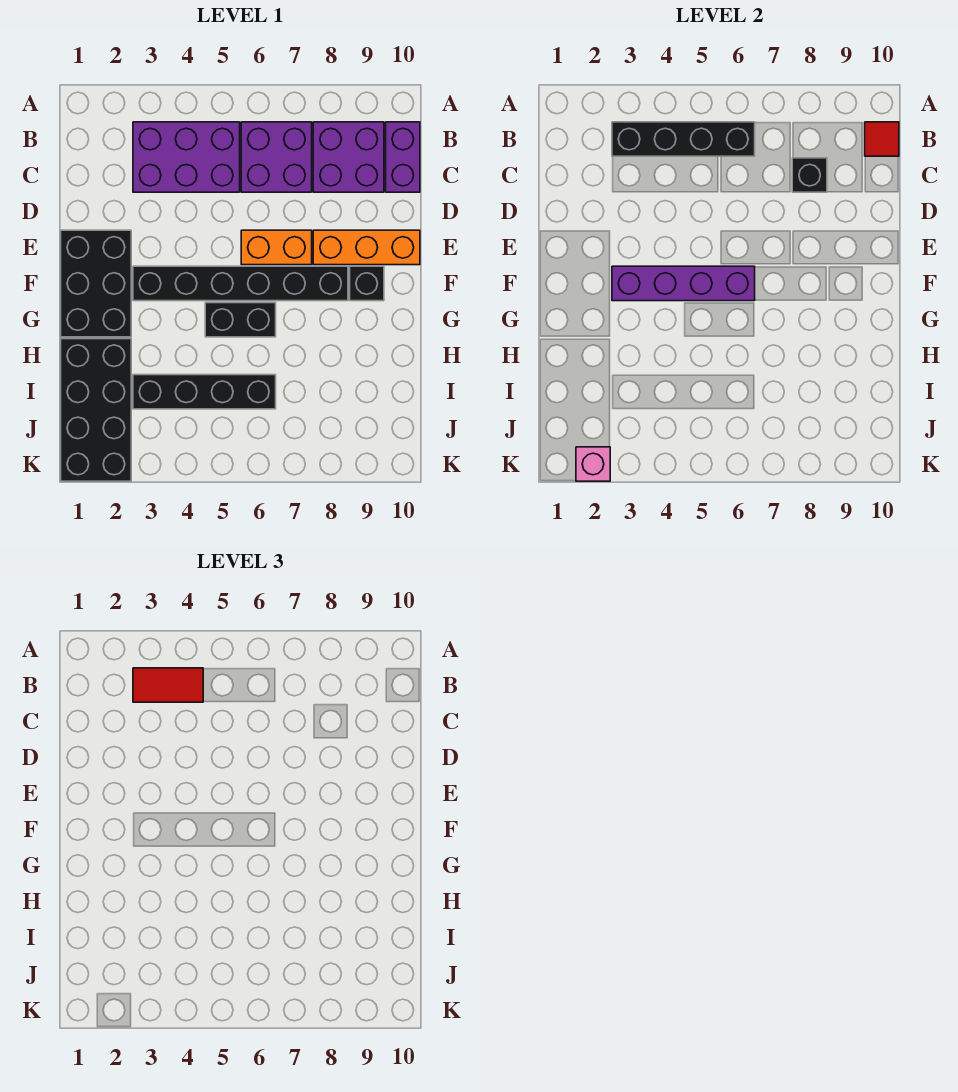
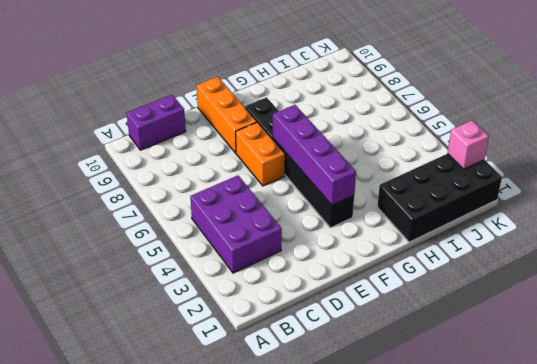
none -> purple brick B6:C7 level 1
none -> purple brick B8:C9 level 1
none -> black brick E1:G2 level 1

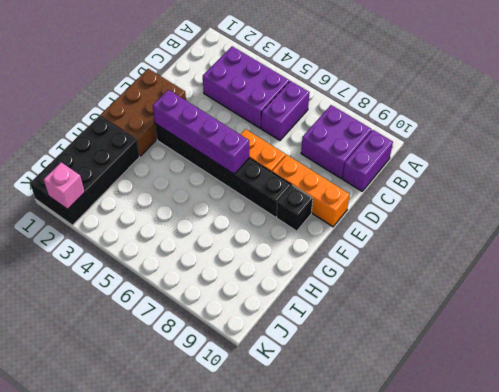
purple brick B6:C6 level 1 -> purple brick B6:C7 level 1
brown brick E1:G2 level 1 -> black brick E1:G2 level 1
none -> black brick G5:G6 level 1
none -> black brick I3:I6 level 1
none -> black brick B3:B6 level 2

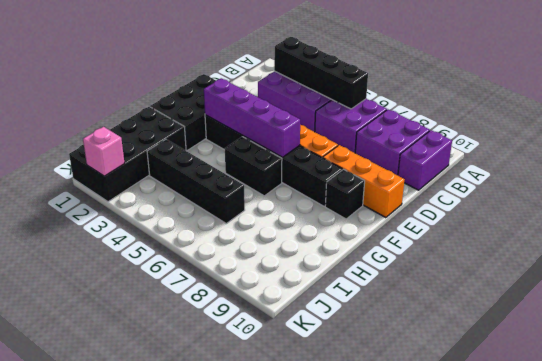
none -> red tile B10 level 2
none -> black brick C8 level 2
none -> red tile B3:B4 level 3

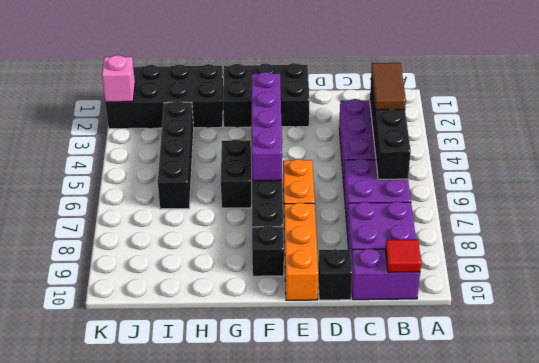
brown tile B3:B4 level 3 -> red tile B3:B4 level 3
black brick D10 level 1 -> black brick C8 level 2

